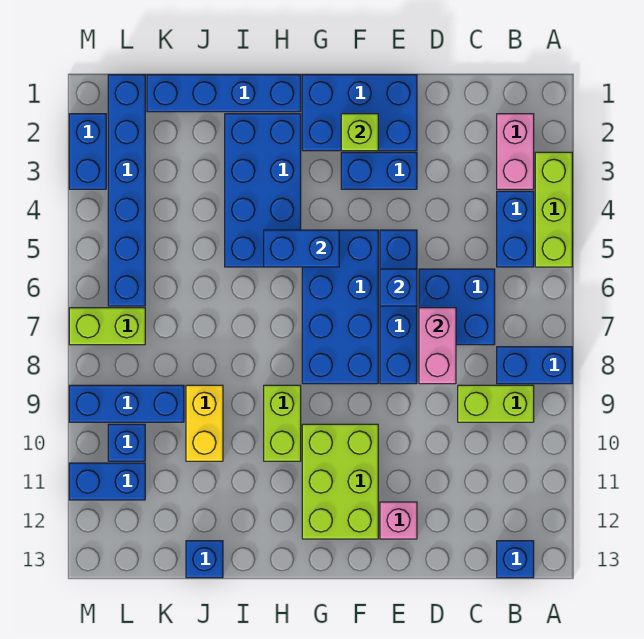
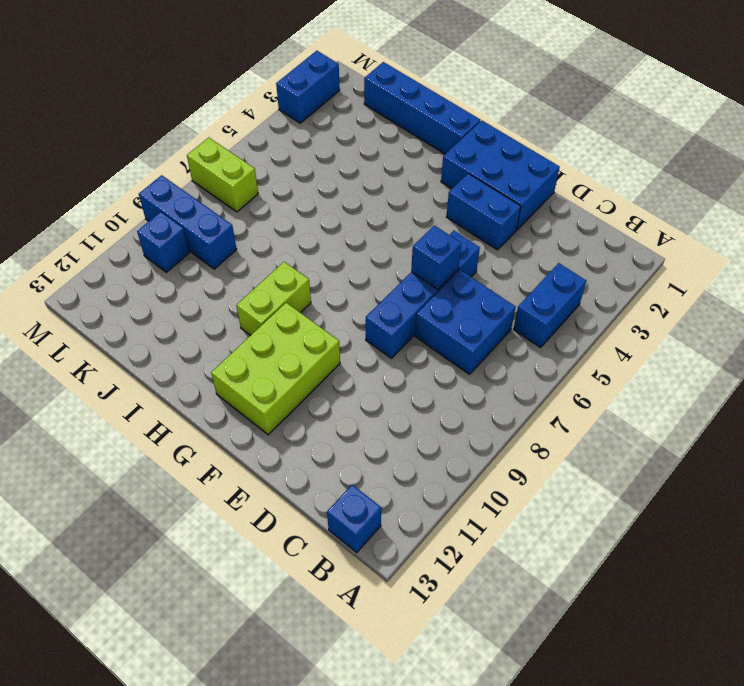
none -> lime brick A3:A5 level 1
none -> blue brick A8:B8 level 1
none -> pink brick B2:B3 level 1

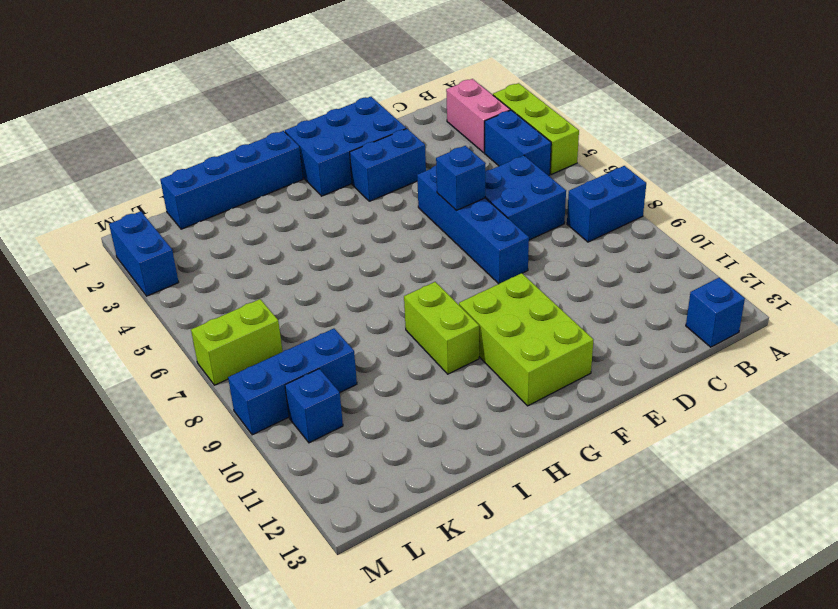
none -> lime brick B9:C9 level 1
none -> pink brick E12 level 1
none -> blue brick F5:G8 level 1

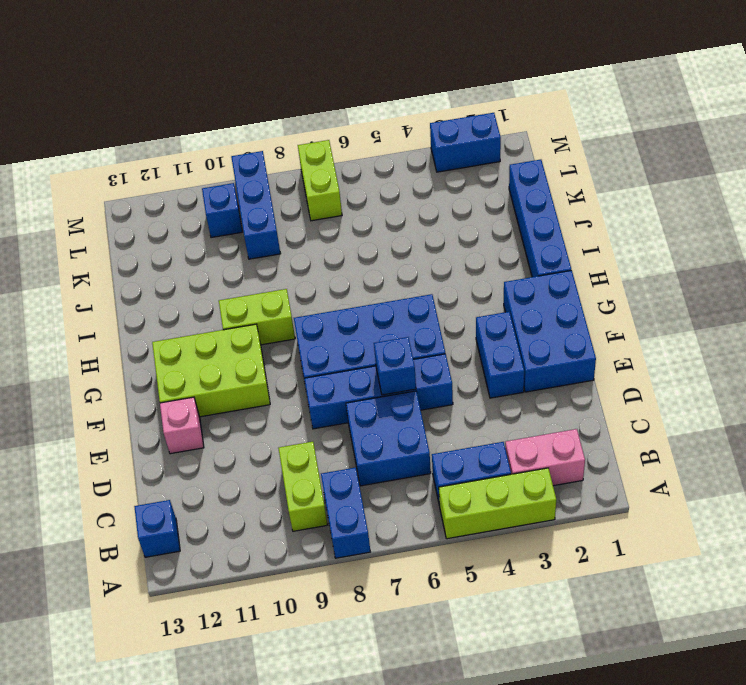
none -> blue brick H2:I5 level 1
none -> yellow brick J9:J10 level 1
none -> blue brick J13 level 1

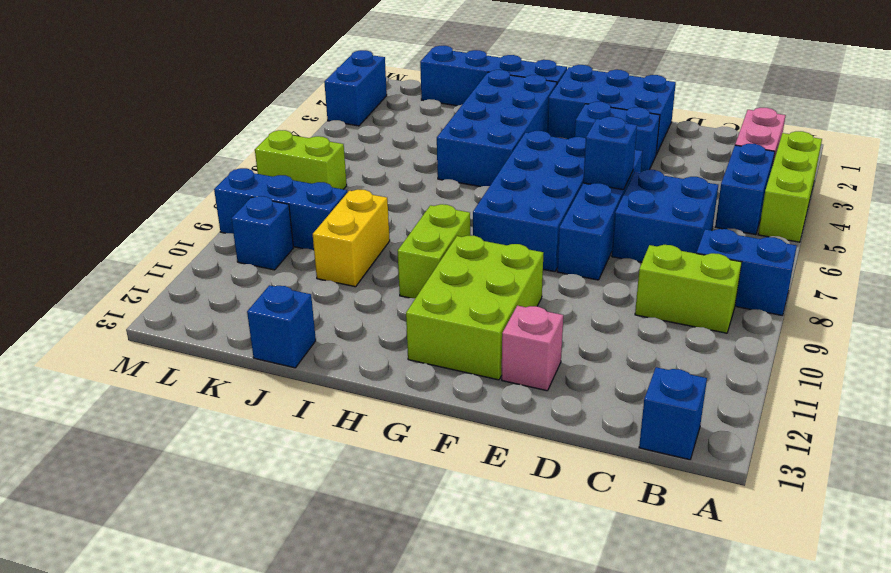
none -> blue brick L1:L6 level 1
none -> blue brick L11:M11 level 1
none -> pink brick D7:D8 level 2

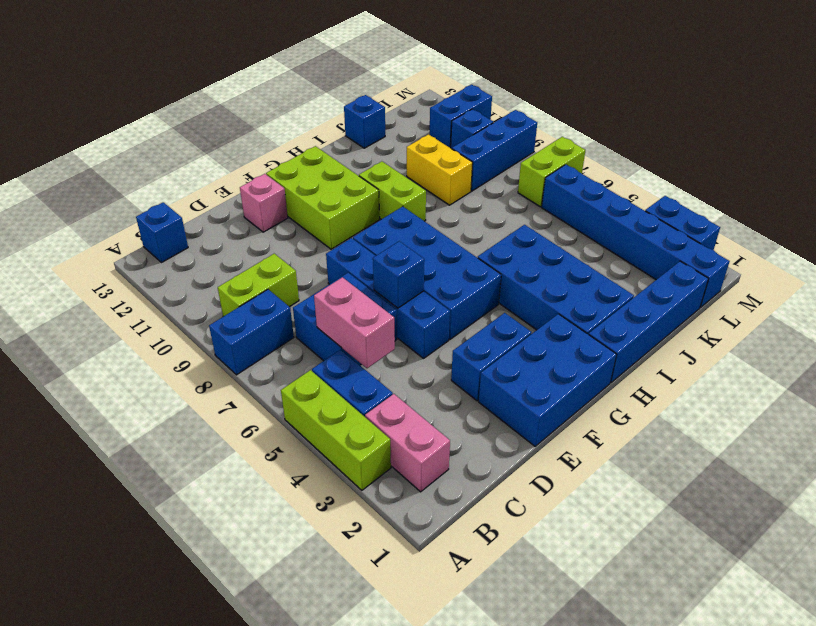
pink brick C5:C6 level 2 -> pink brick D7:D8 level 2
none -> lime brick F2 level 2
none -> blue brick G5:H5 level 2

